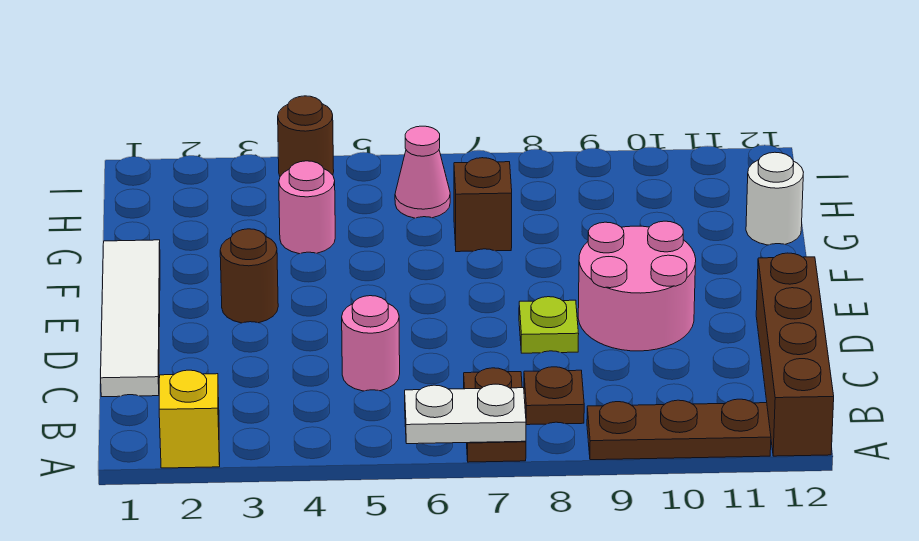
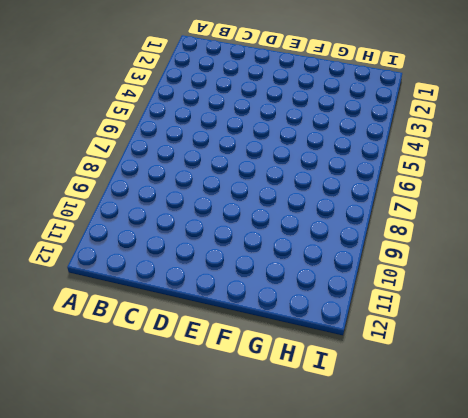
none -> yellow brick A2 level 1
none -> brown plate A7:B7 level 1
none -> brown plate A9:A11 level 1

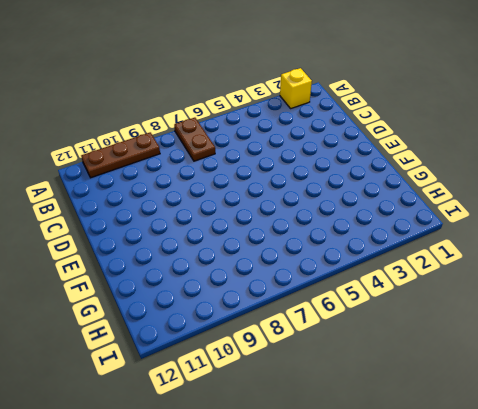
none -> brown brick A12:D12 level 1
none -> brown plate B8 level 1
none -> white tile C1:F1 level 1

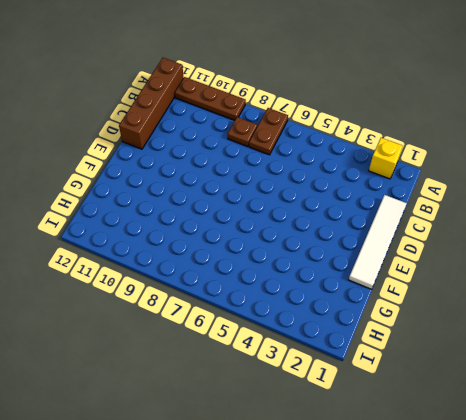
none -> pink round brick C5 level 1
none -> lime plate D8 level 1
none -> pink round brick D9:E10 level 1

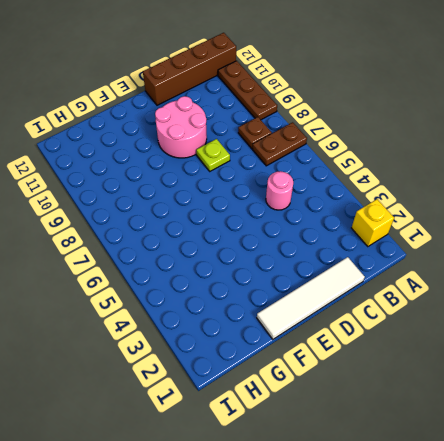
none -> brown round brick E3 level 1
none -> pink round brick G4 level 1
none -> brown brick G7 level 1

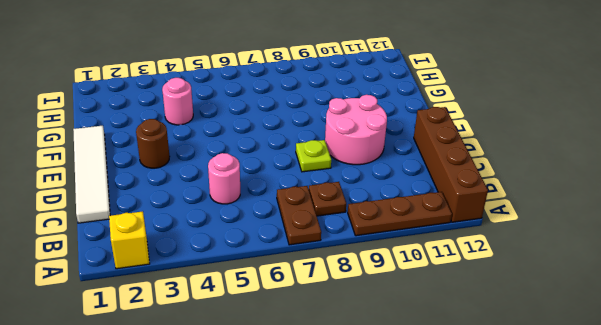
none -> brown brick G7 level 1
none -> white round brick G12 level 1
none -> pink cone H6 level 1

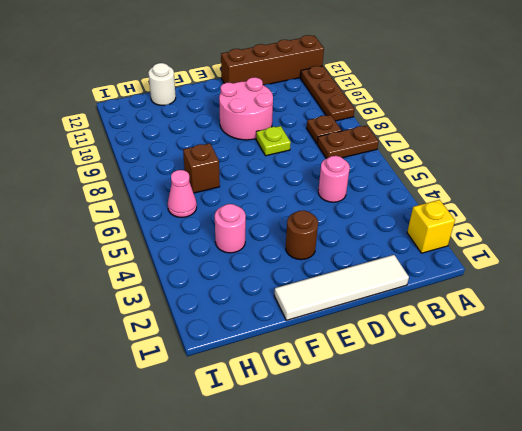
none -> brown round brick I4 level 1
none -> white plate A6:A7 level 2

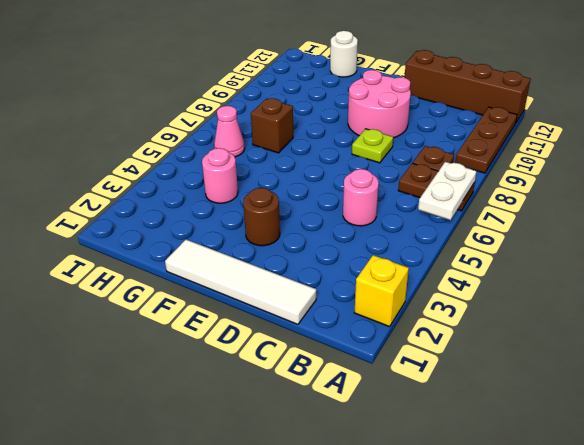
none -> brown round brick I4 level 1

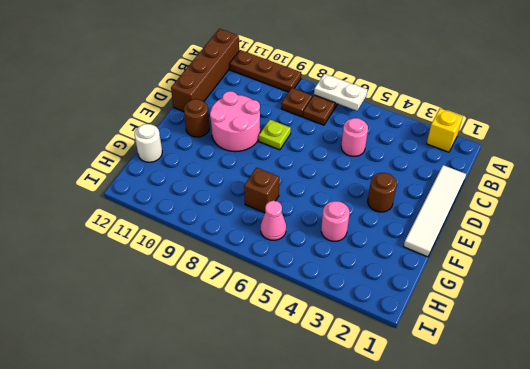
brown round brick E11 level 1 -> brown round brick I4 level 1

